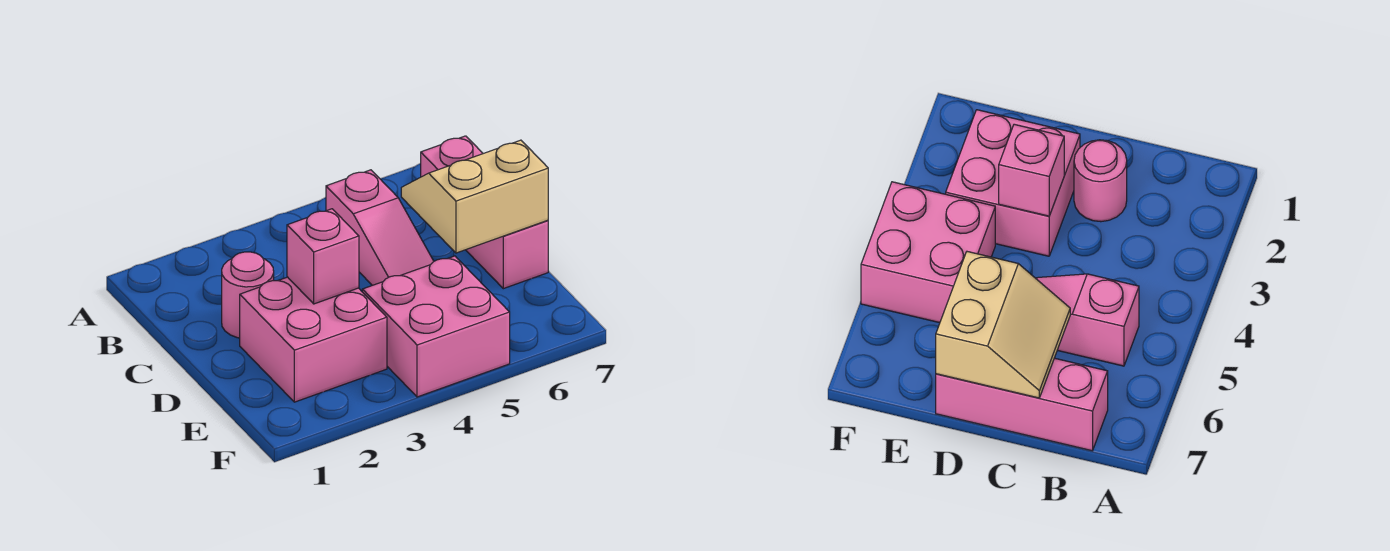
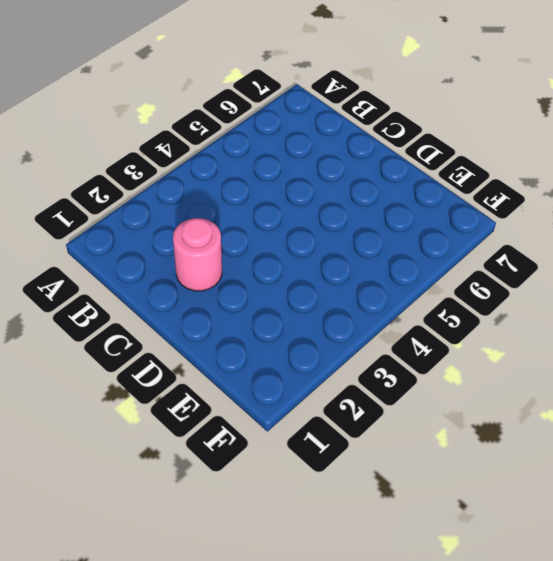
none -> pink slope B5:D5 level 1 top B
none -> pink brick B7:D7 level 1

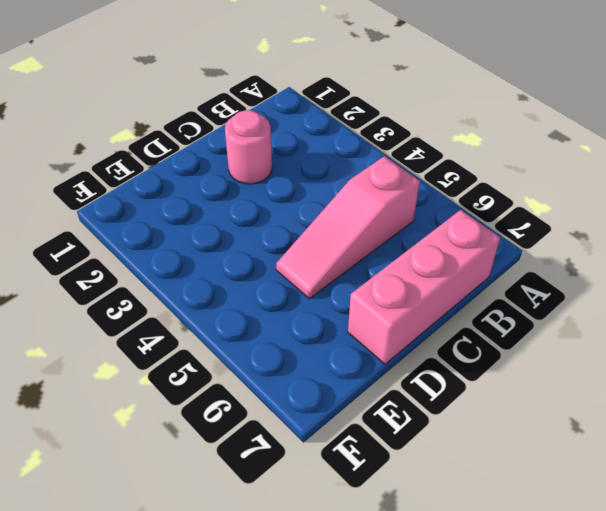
none -> pink brick D2:E3 level 1
none -> pink brick E4:F5 level 1

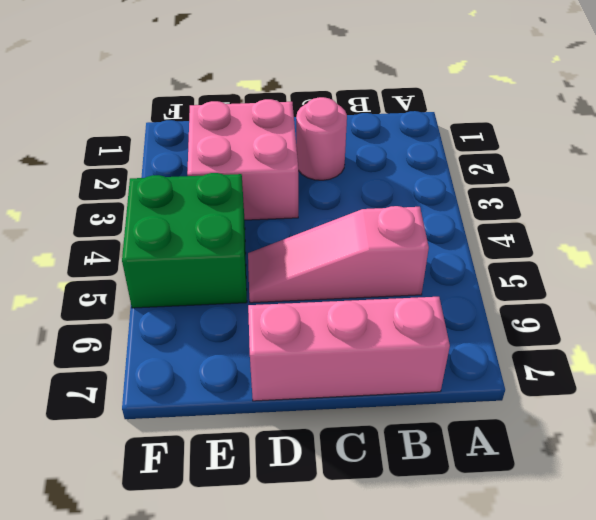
green brick E4:F5 level 1 -> pink brick E4:F5 level 1
none -> tan slope C6:D7 level 2 top D
none -> pink brick D3 level 2

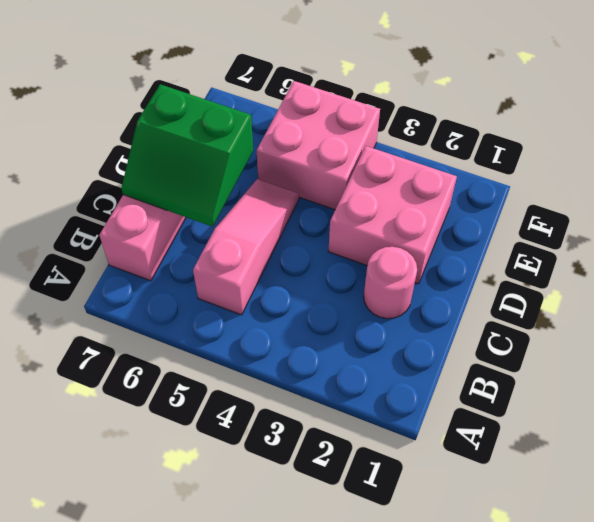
green slope C6:D7 level 2 top D -> tan slope C6:D7 level 2 top D
none -> pink brick D3 level 2

